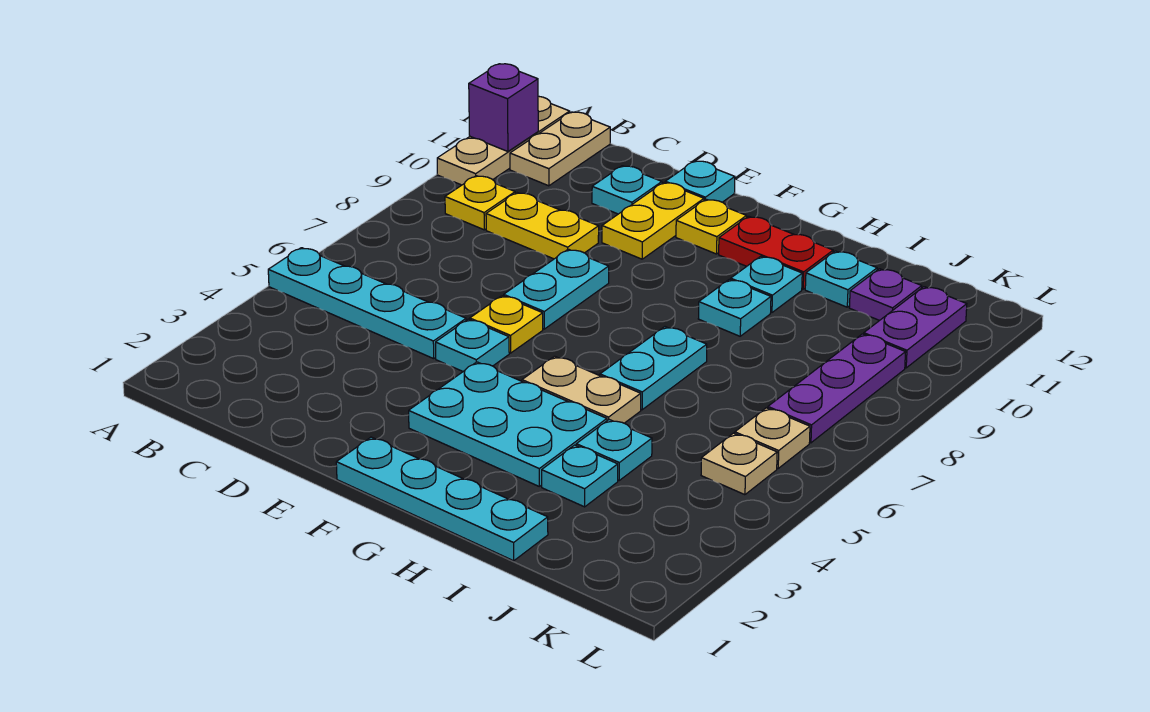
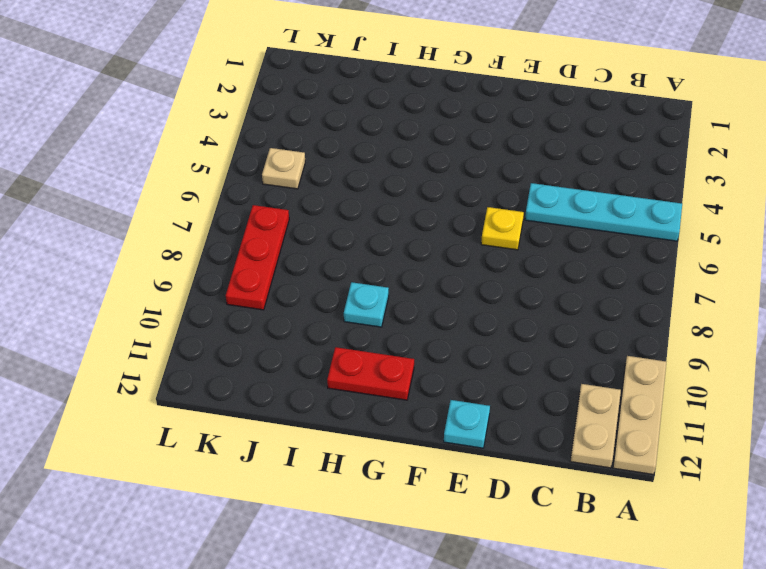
red plate K7:K9 level 1 -> purple plate K7:K9 level 1
none -> yellow plate B9 level 1
none -> yellow plate C9:D9 level 1
none -> cyan plate D11 level 1

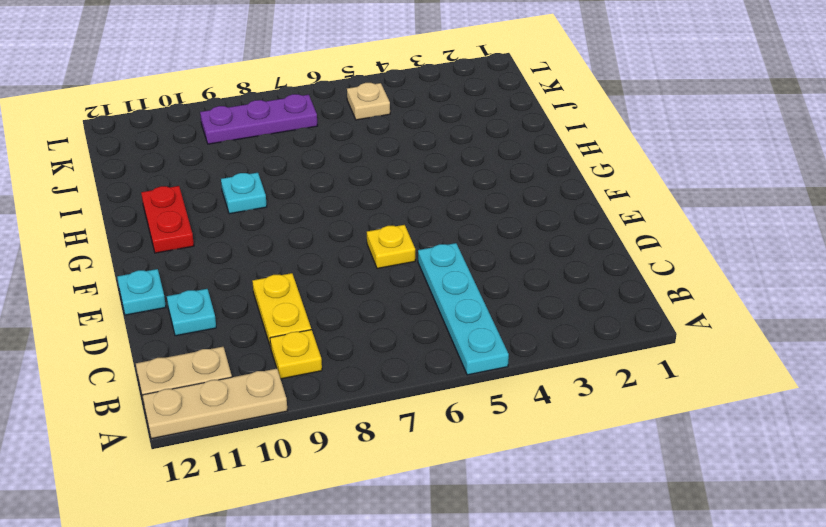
none -> cyan plate E5 level 1
none -> cyan plate E7:E8 level 1
none -> yellow plate E10:E11 level 1

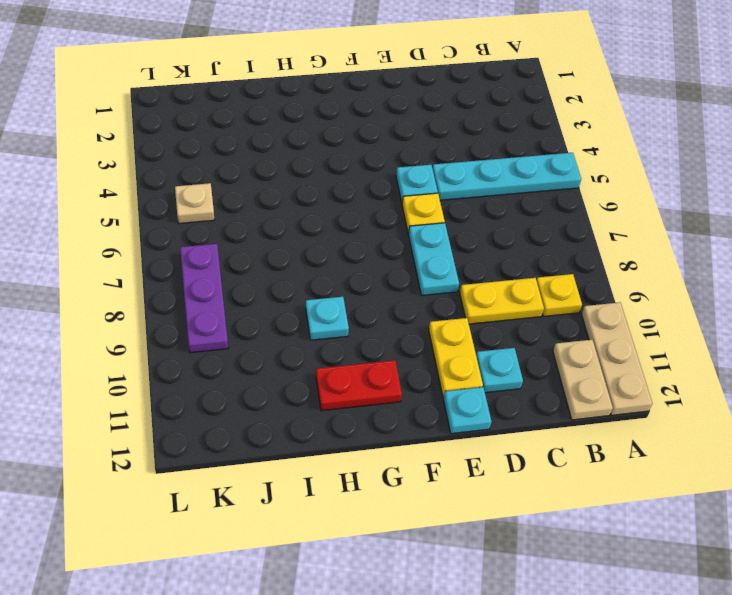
none -> cyan plate F1:I1 level 1
none -> cyan plate F3:H4 level 1
none -> yellow plate F11 level 1

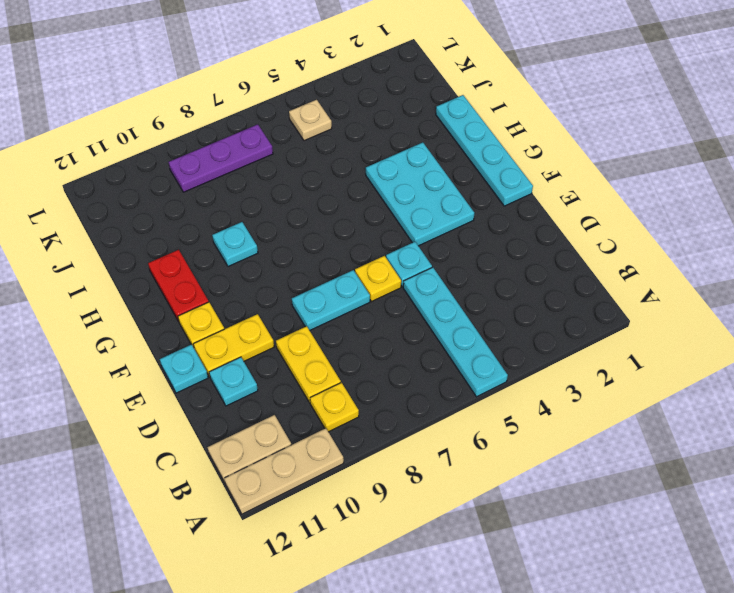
none -> tan plate G5:H5 level 1
none -> cyan plate H6:H7 level 1
none -> cyan plate H10 level 1

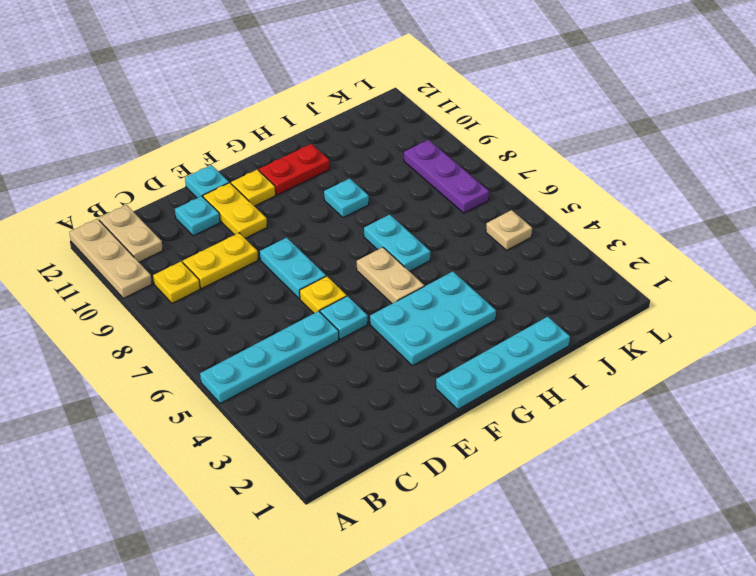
tan plate G5:G6 level 1 -> tan plate G5:H5 level 1
none -> cyan plate H10 level 1
none -> cyan plate I3 level 1
none -> cyan plate I4 level 1

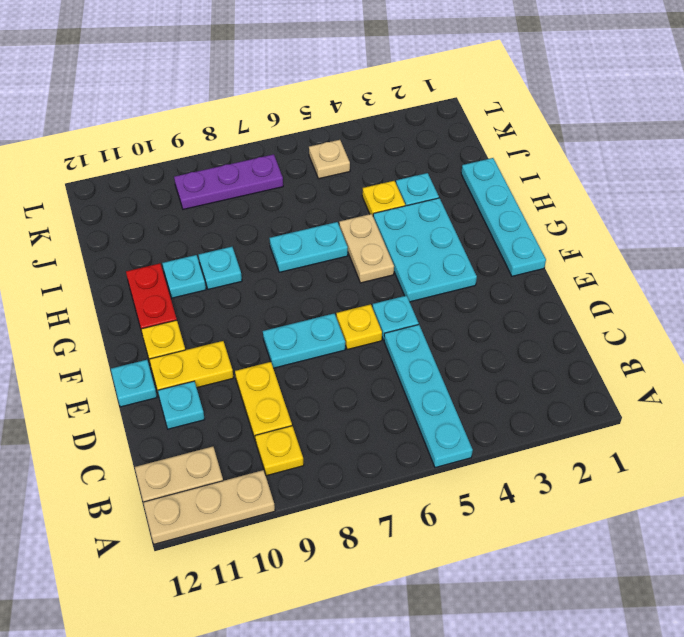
yellow plate I4 level 1 -> cyan plate I4 level 1
none -> cyan plate I11 level 1
none -> purple plate J11 level 1
none -> tan plate K6 level 1

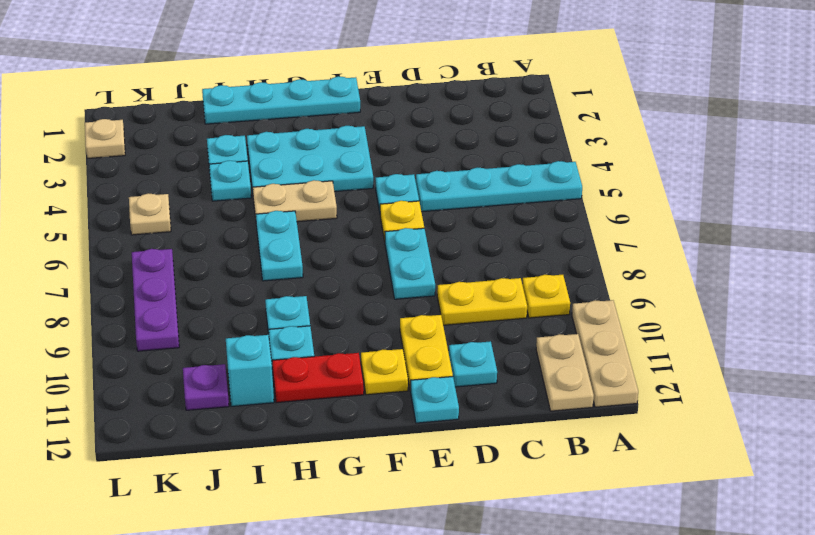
cyan brick I11 level 1 -> cyan plate I11 level 1
tan plate L2 level 1 -> tan plate K6 level 1
none -> purple plate K10:K11 level 1
none -> purple brick A11 level 2

